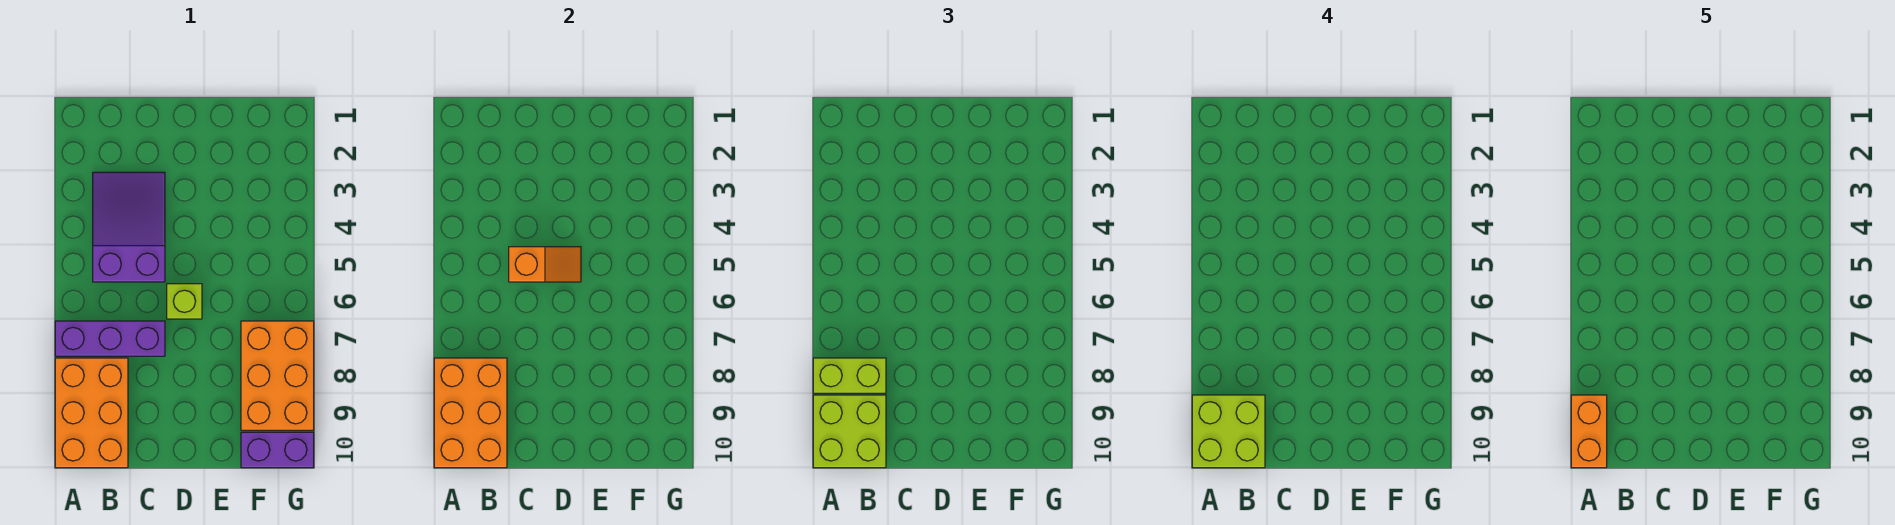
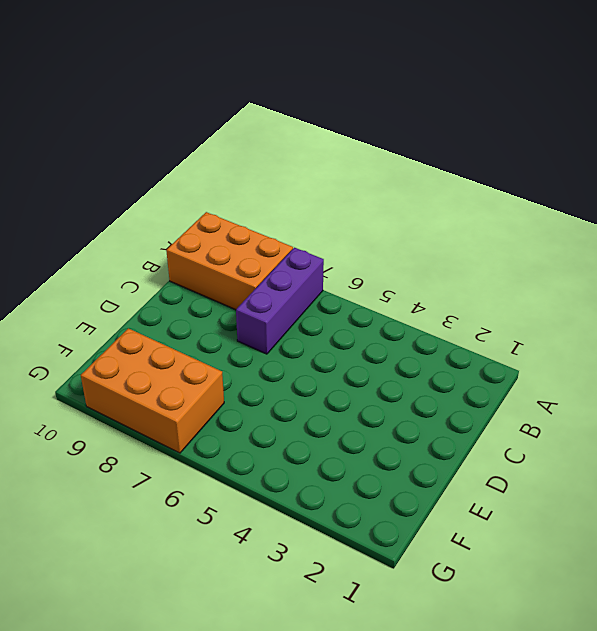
none -> purple slope B3:C5 level 1 top 5
none -> lime brick D6 level 1
none -> purple brick F10:G10 level 1

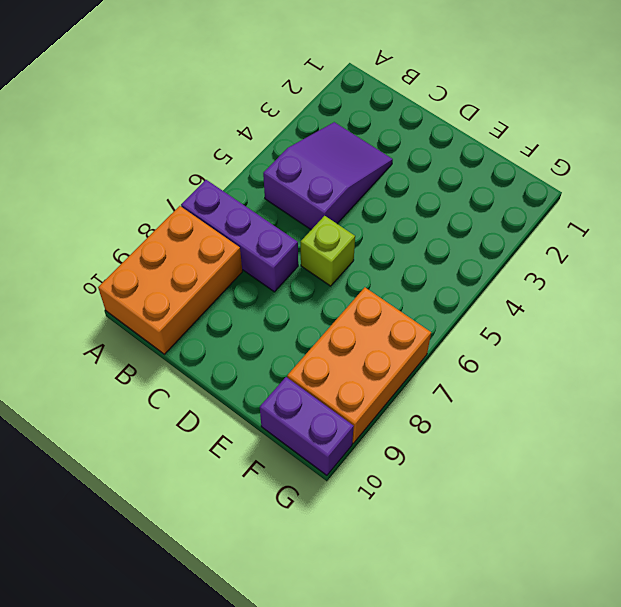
none -> orange brick A8:B10 level 2
none -> orange slope C5:D5 level 2 top C
none -> lime brick A8:B8 level 3

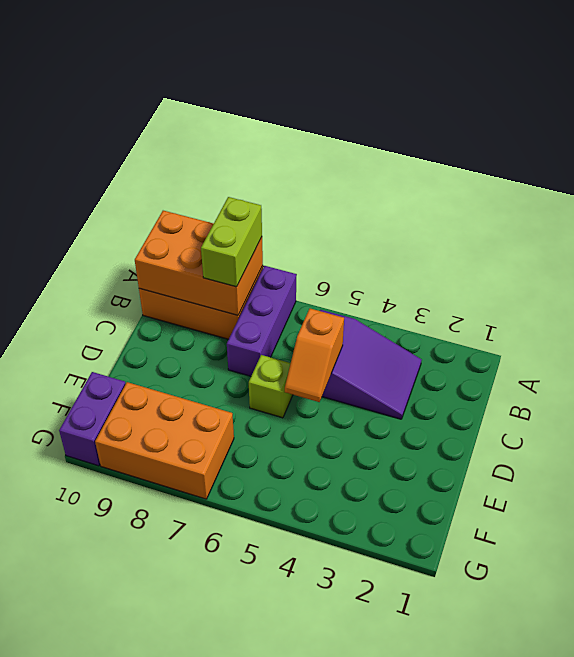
none -> lime brick A9:B10 level 3
none -> lime brick A9:B10 level 4
none -> orange brick A9:A10 level 5

